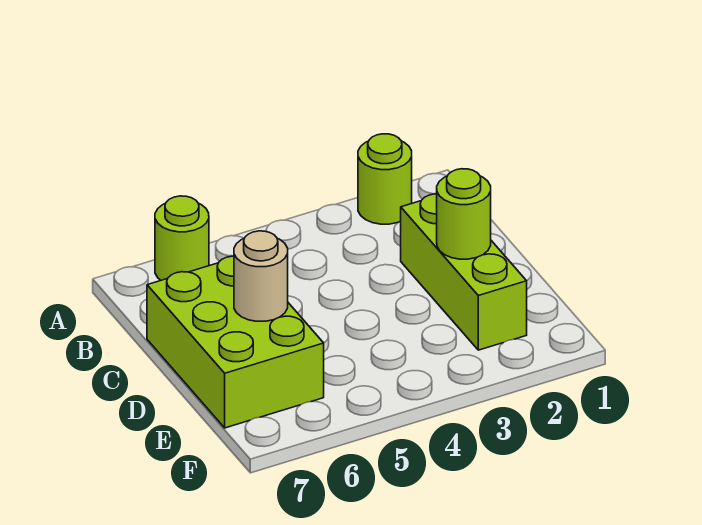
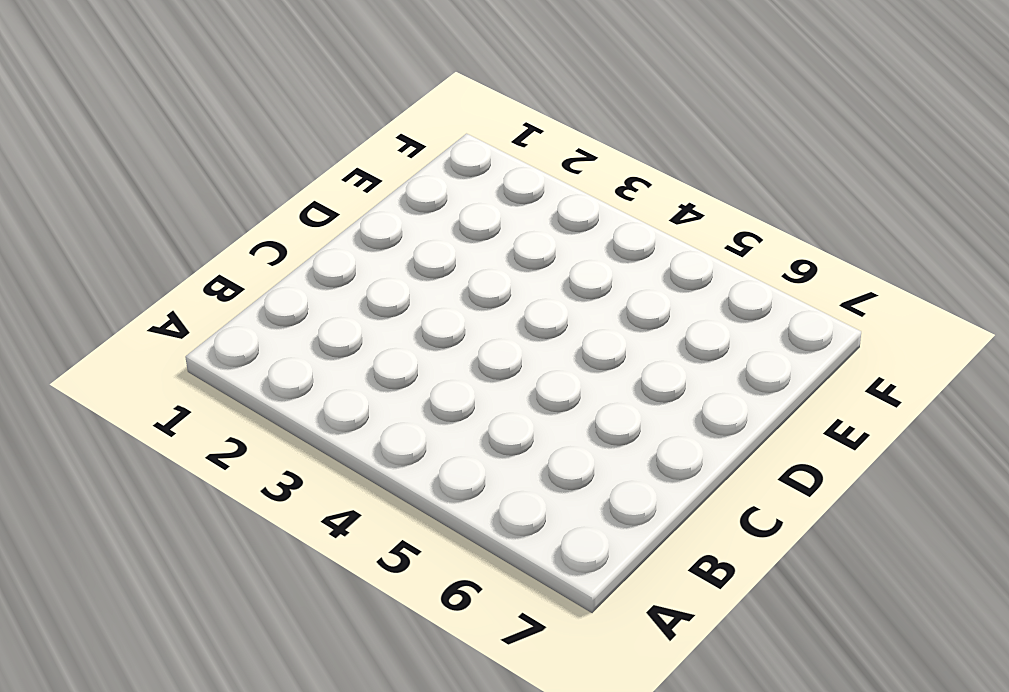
none -> lime round brick A2 level 1
none -> lime round brick A6 level 1

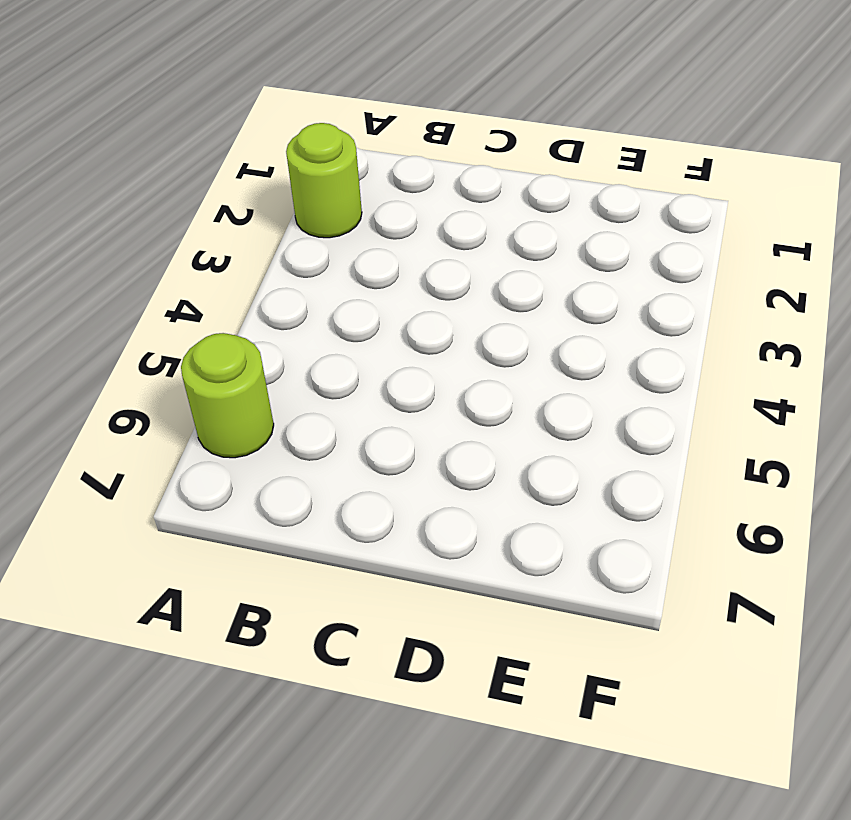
none -> lime brick C2:E2 level 1
none -> lime brick C6:E7 level 1

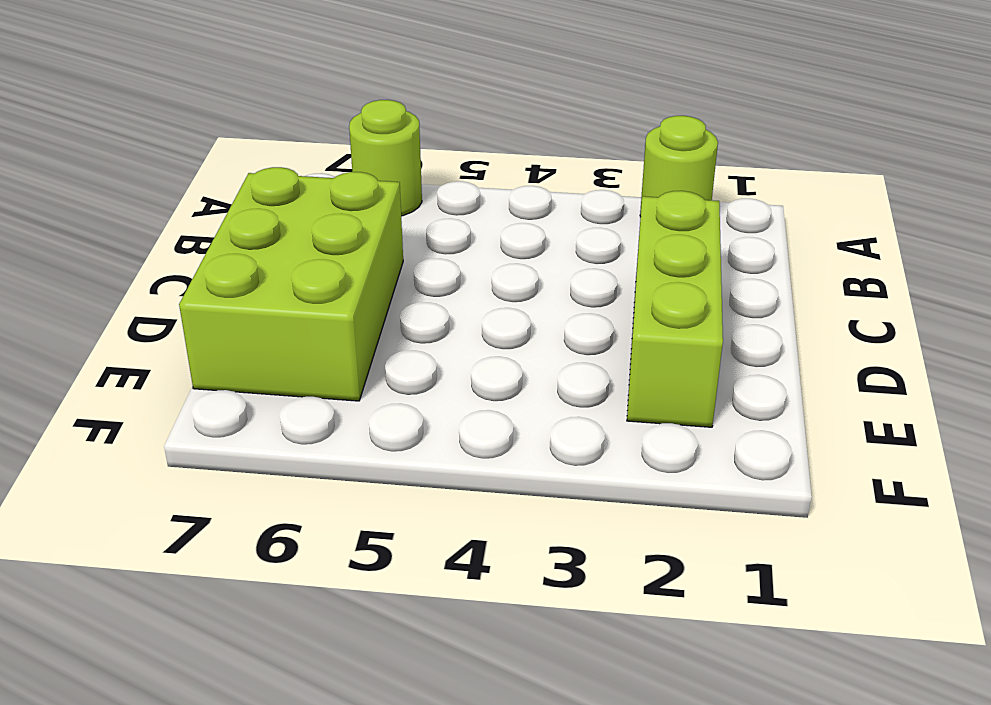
none -> lime round brick D2 level 2
none -> tan round brick D6 level 2

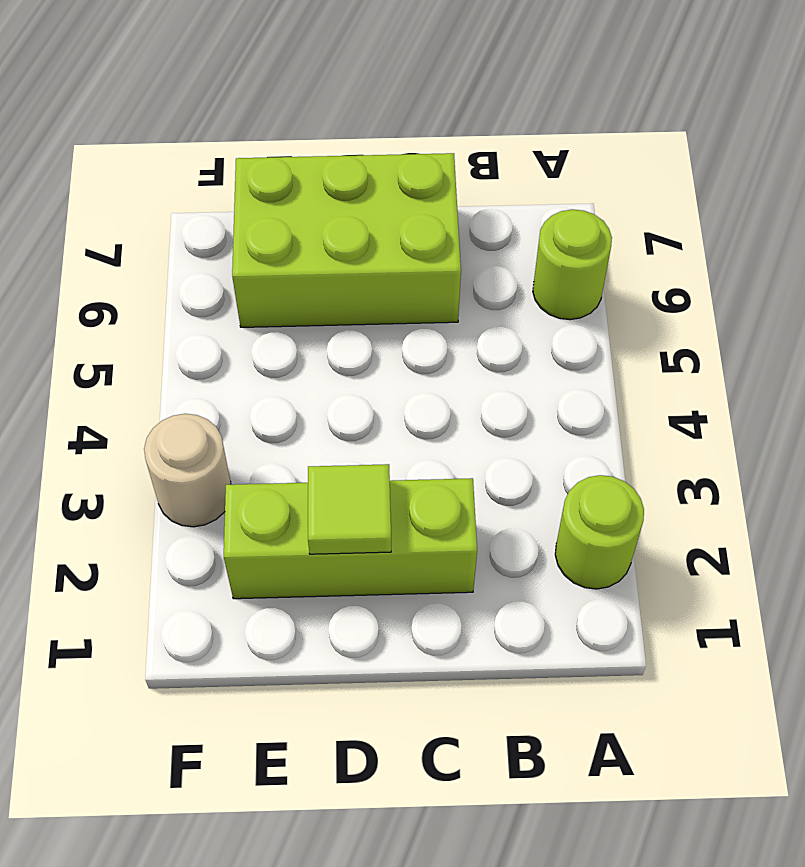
lime tile D2 level 2 -> lime round brick D2 level 2
tan round brick F3 level 1 -> tan round brick D6 level 2

